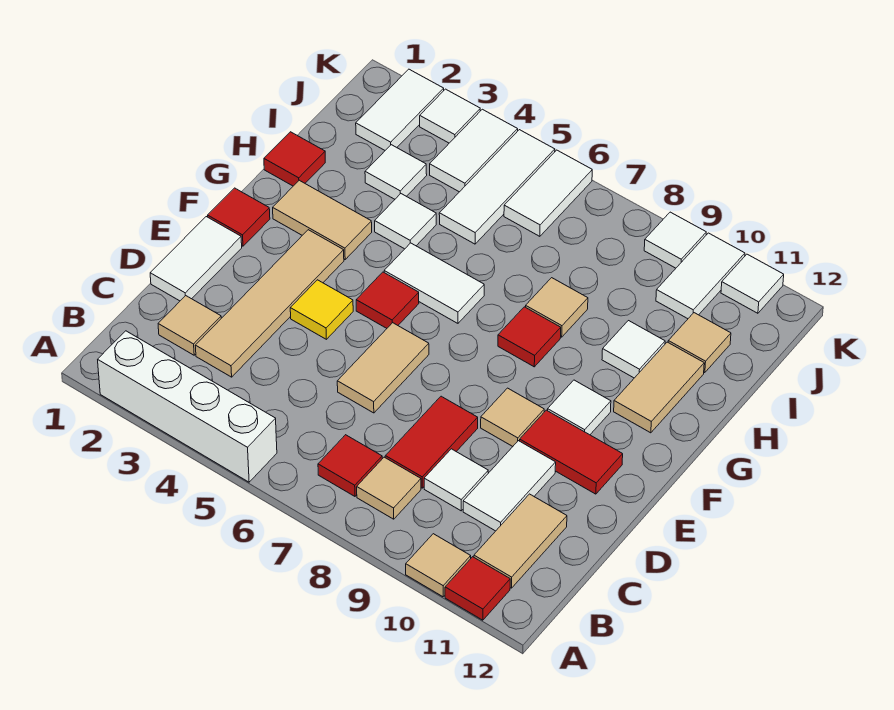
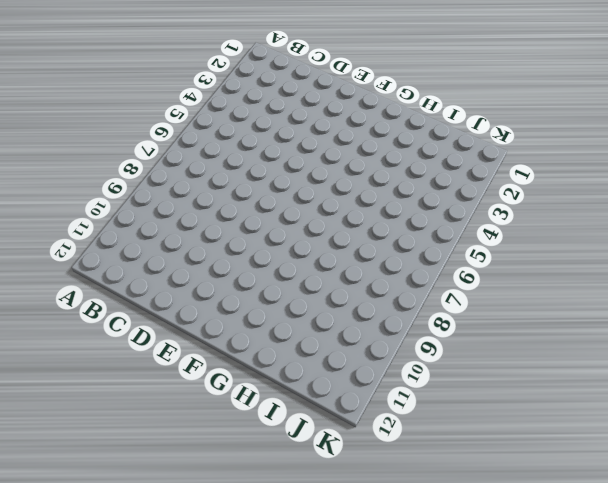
none -> white brick A2:A5 level 1
none -> tan tile A10 level 1
none -> red tile A11 level 1
none -> red tile B7 level 1

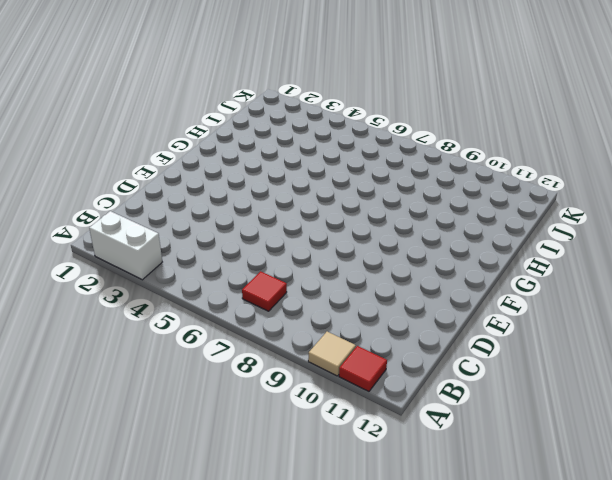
white brick A2:A3 level 1 -> white brick A2:A5 level 1
none -> tan tile B8 level 1
none -> tan tile B11:C11 level 1
none -> tan tile C2 level 1
none -> tan tile C3:F3 level 1

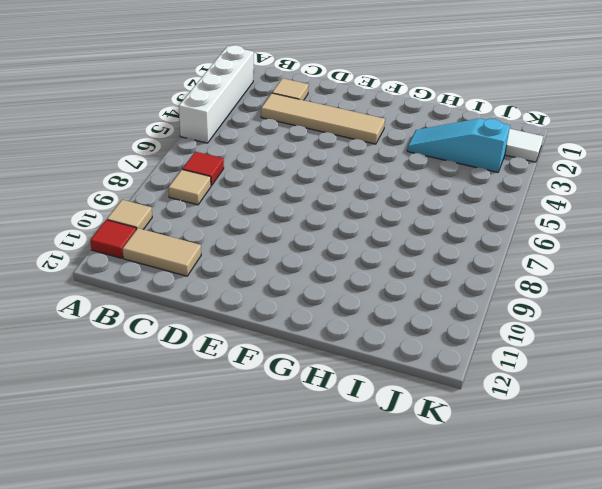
cyan slope H3:J3 level 1 top J -> white tile I3 level 1
none -> red tile C8:D8 level 1
none -> white tile C9 level 1
none -> white tile C10:D10 level 1
none -> white tile D1:E1 level 1

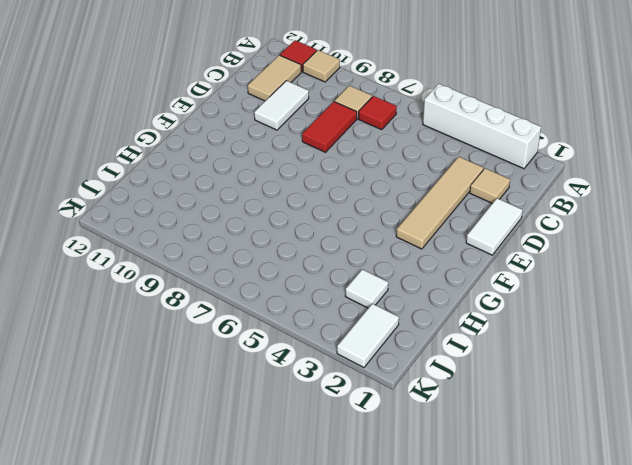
none -> white tile C9 level 1
none -> tan tile D6:E6 level 1
none -> yellow tile E4 level 1
none -> tan tile E9 level 1

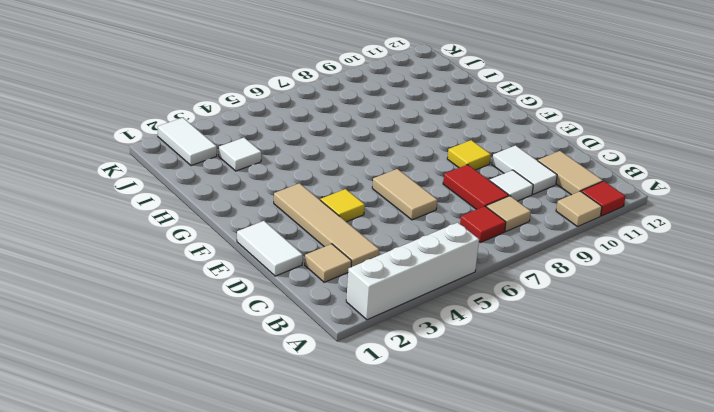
yellow tile E9 level 1 -> tan tile E9 level 1
none -> red tile E10:E11 level 1
none -> red tile F1 level 1
none -> red tile F5 level 1
none -> white tile F10 level 1

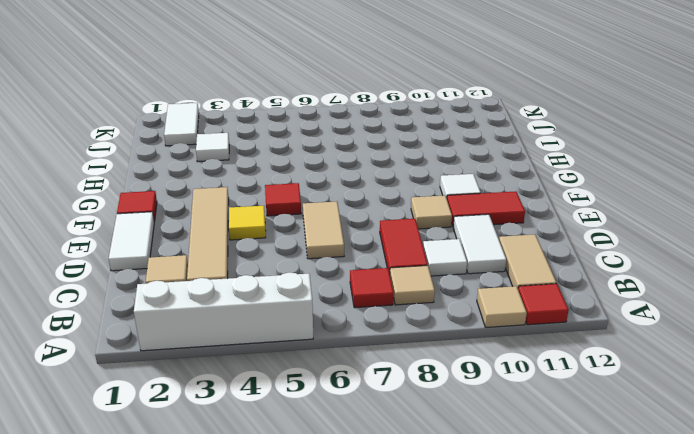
none -> tan tile G2:G3 level 1
none -> white tile G5:G6 level 1
none -> red tile G8 level 1
none -> tan tile G11:H11 level 1

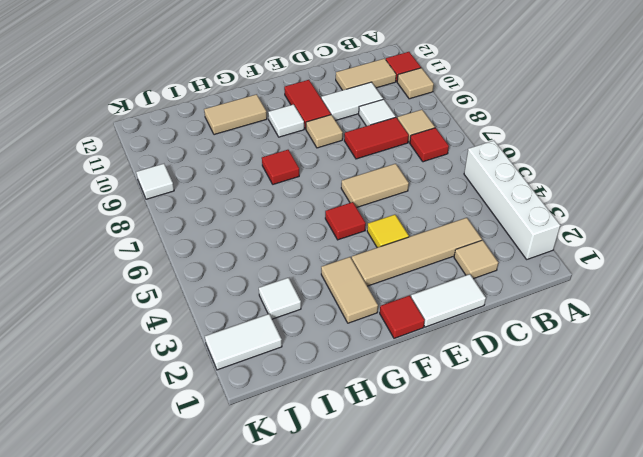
none -> white tile G5:G6 level 1
none -> red tile H1 level 1
none -> white tile H4 level 1
none -> tan tile H8 level 1

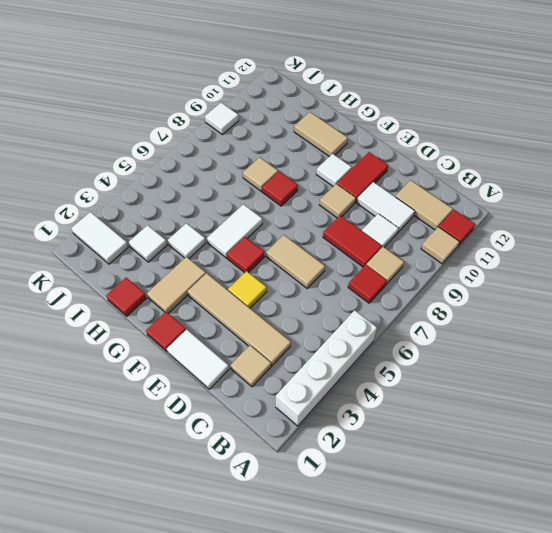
none -> white tile H10 level 1
none -> white tile I5:K5 level 1
none -> tan tile I11 level 1
none -> white tile J4:K4 level 1

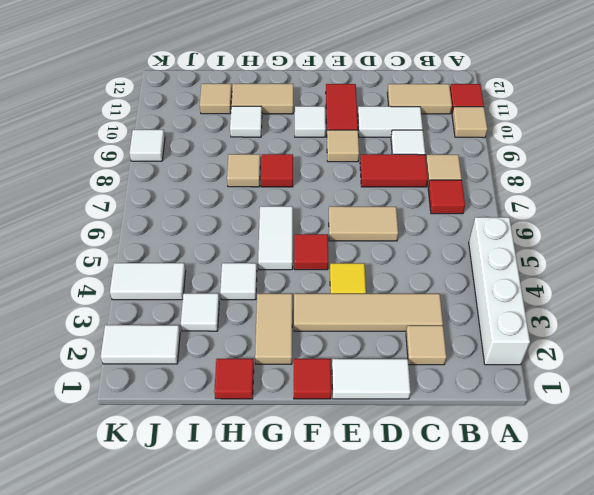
none -> white tile I5:K5 level 1
none -> white tile J6:K6 level 1
none -> white tile J10:K10 level 1
none -> white tile K3 level 1

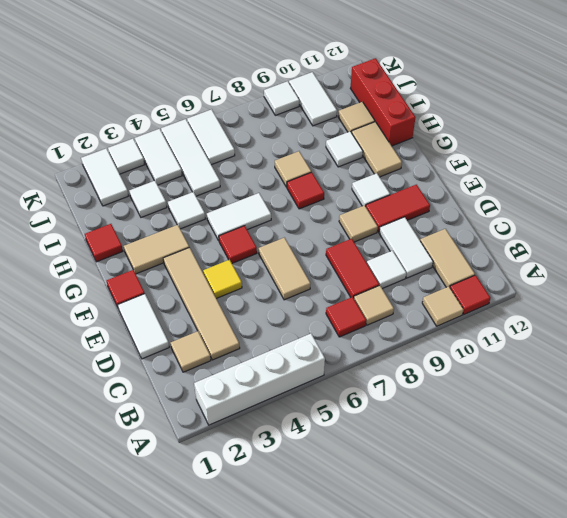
red brick H12:J12 level 1 -> none
none -> white tile K11 level 1

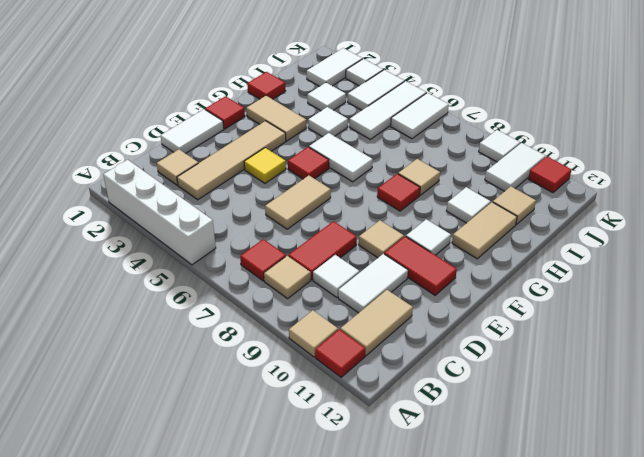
red tile K11 level 1 -> white tile K11 level 1

